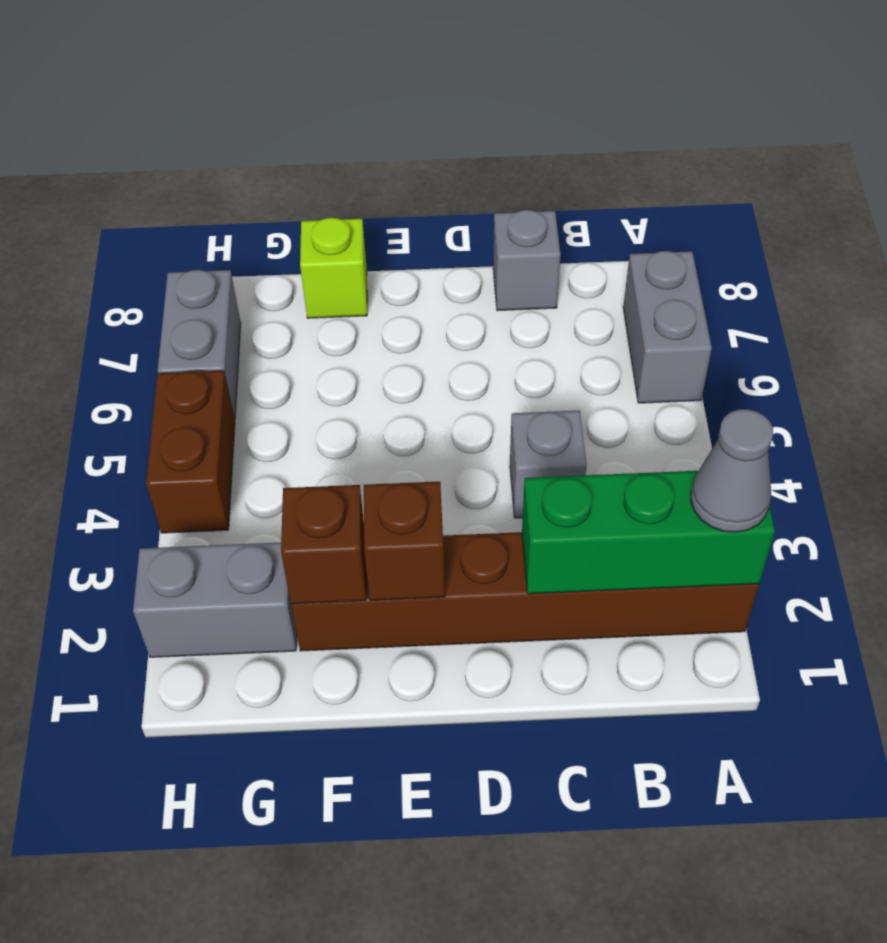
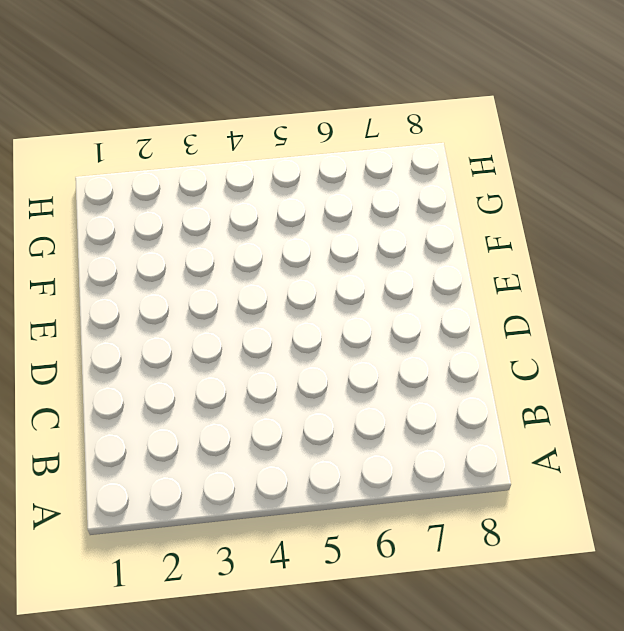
none -> brown brick A2:F2 level 1
none -> grey brick A6:A7 level 1
none -> grey brick C4 level 1

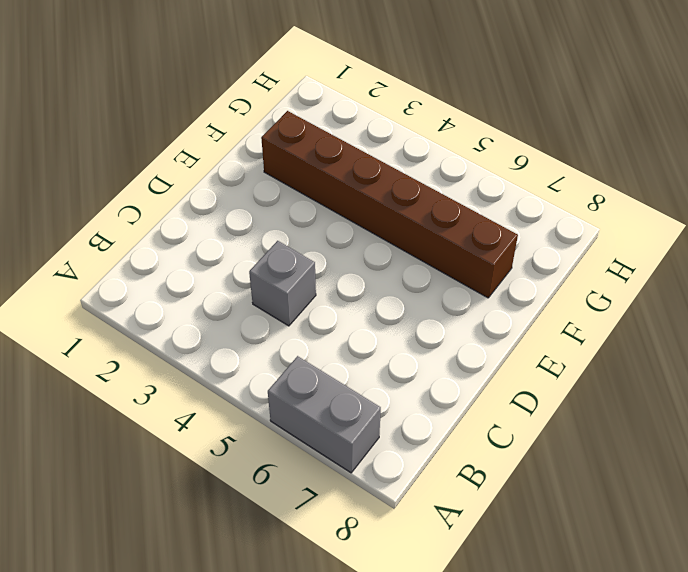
brown brick F2:F7 level 1 -> brown brick A2:F2 level 1
none -> grey brick C8 level 1
none -> lime brick F8 level 1
none -> grey brick G2:H2 level 1

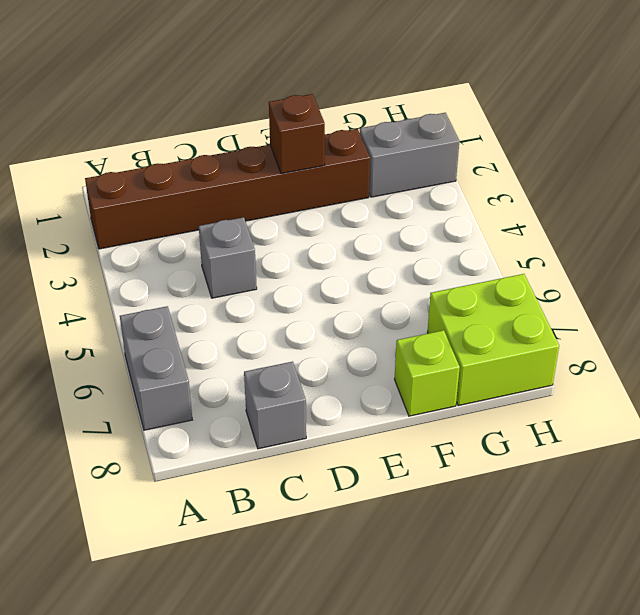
lime brick G7:H8 level 1 -> grey brick H6:H7 level 1
none -> brown brick H4:H5 level 1
none -> green brick A2:C2 level 2
none -> brown brick F2 level 2

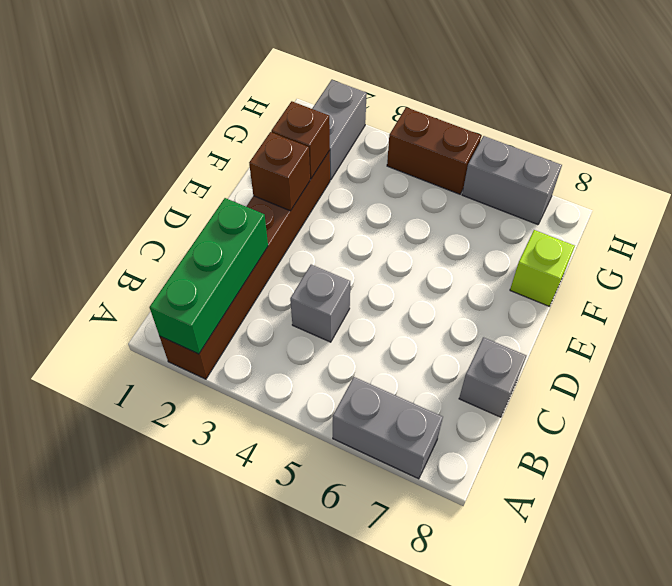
none -> grey cone A2 level 3

